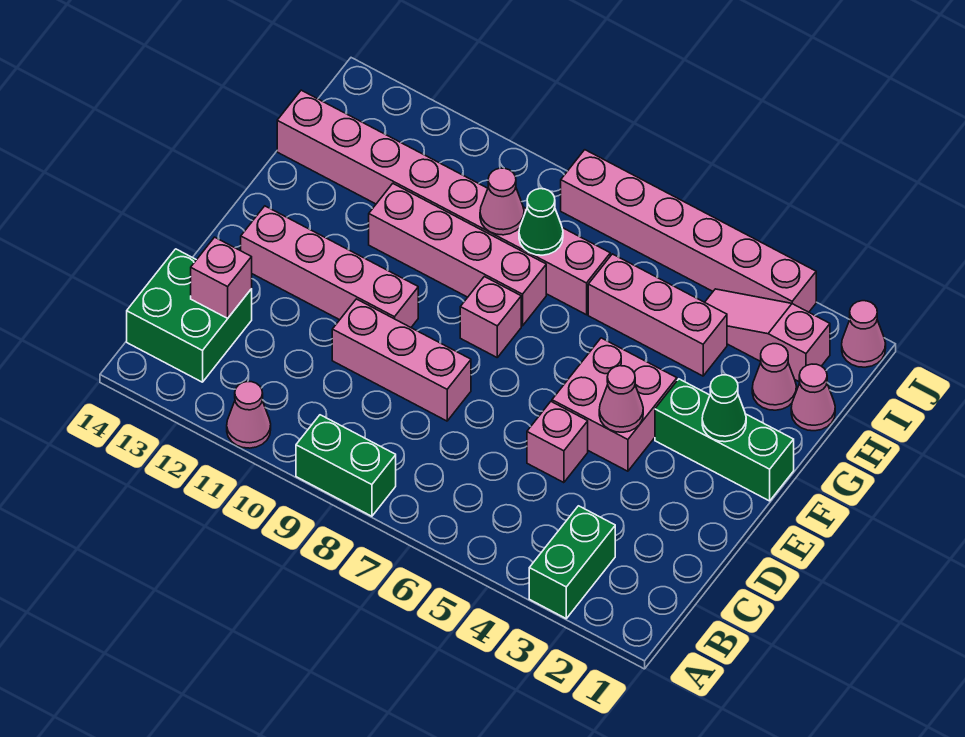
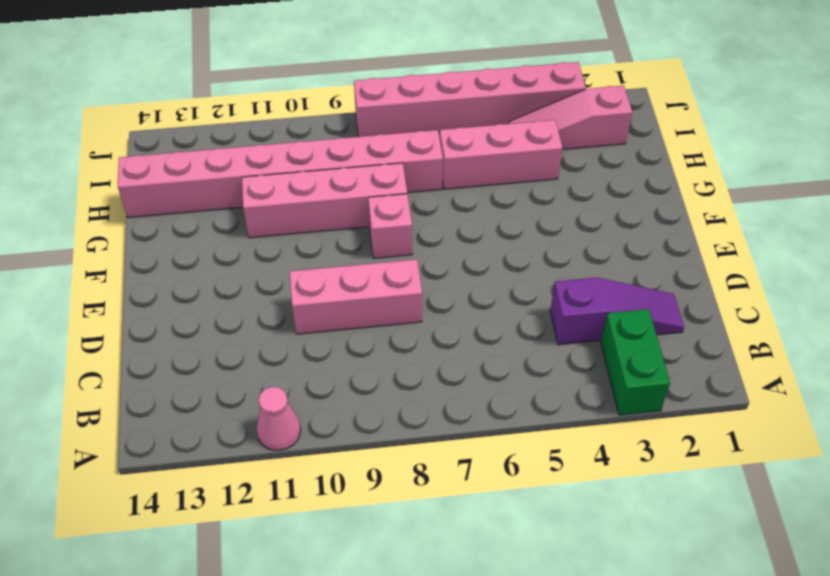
purple slope C2:C4 level 1 top 4 -> none
none -> green brick A8:A9 level 1
none -> green brick B13:C14 level 1
none -> pink brick D5 level 1

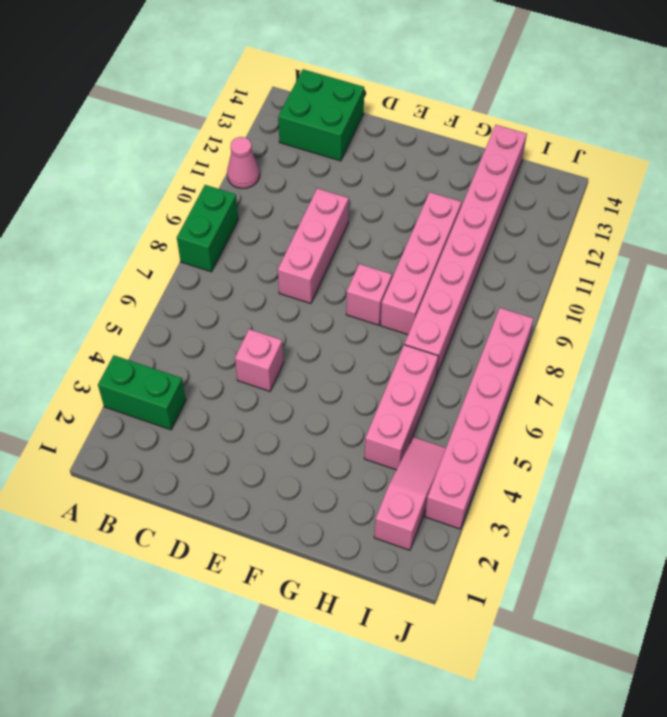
none -> pink brick E4:F5 level 1
none -> pink brick E10:E13 level 1
none -> green brick F1:F3 level 1

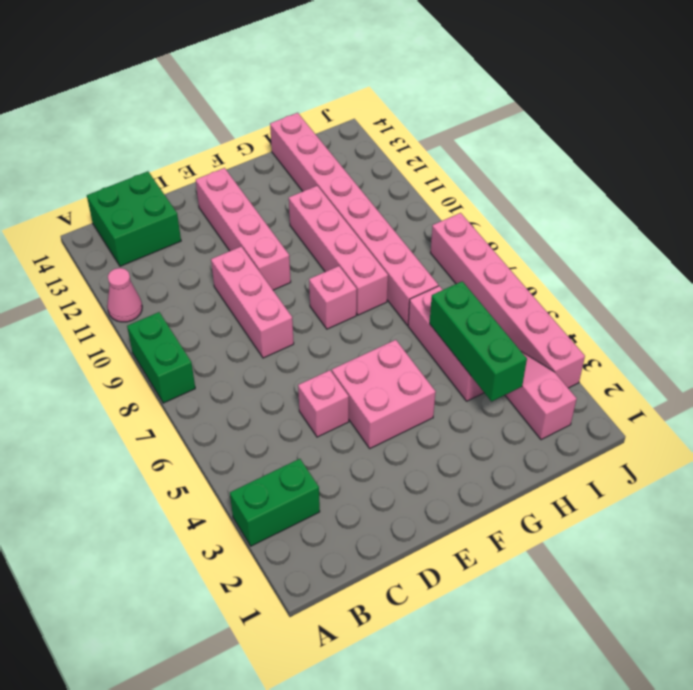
green brick H3:H5 level 2 -> green brick F1:F3 level 1
none -> pink cone H1 level 1
none -> pink cone H2 level 1
none -> pink cone J1 level 1

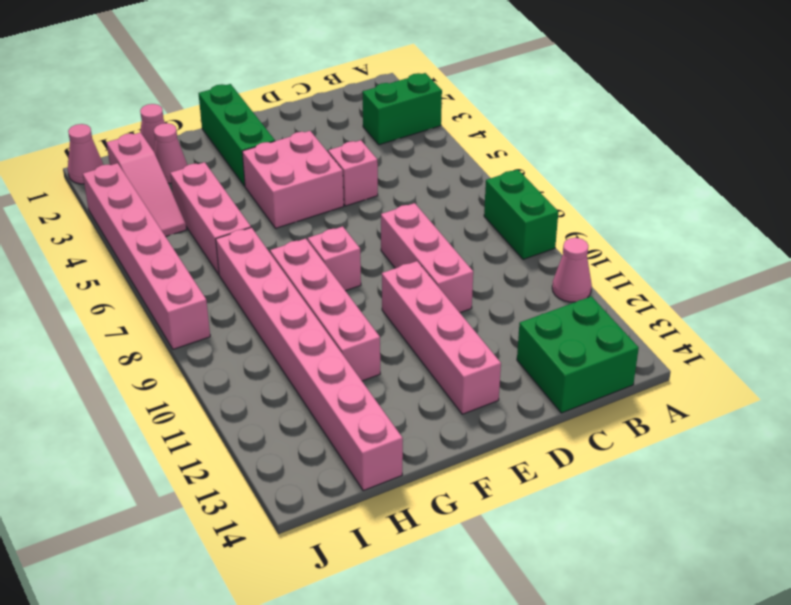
none -> pink brick C13 level 2
none -> pink cone E4 level 2
none -> green cone F2 level 2

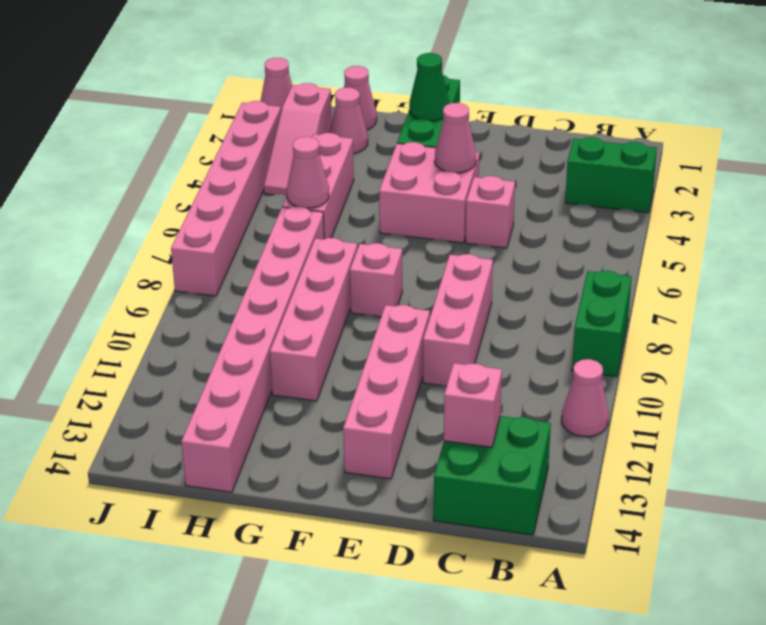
pink cone H6 level 2 -> pink cone H9 level 2
none -> green cone H8 level 2

